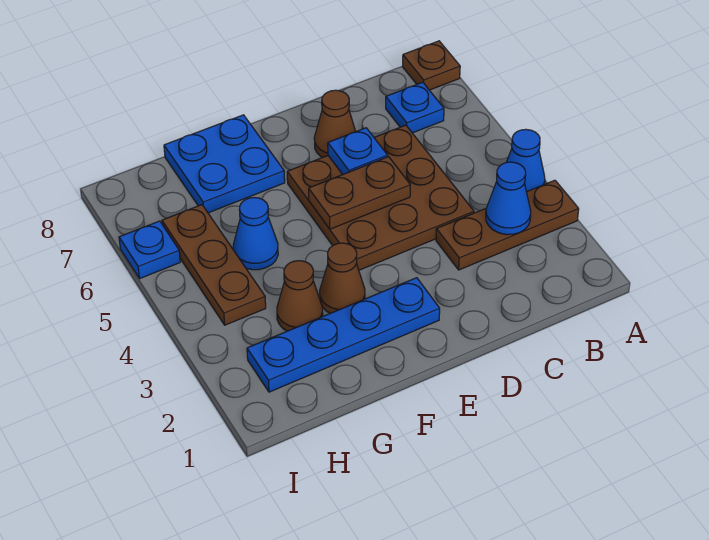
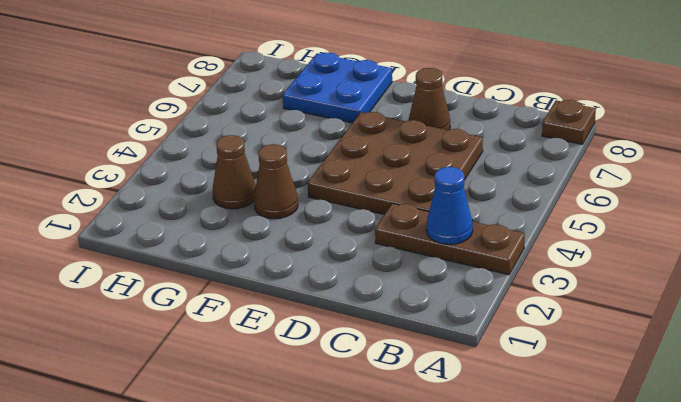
none -> blue cone A4 level 1
none -> blue plate B7 level 1
none -> blue plate E2:H2 level 1

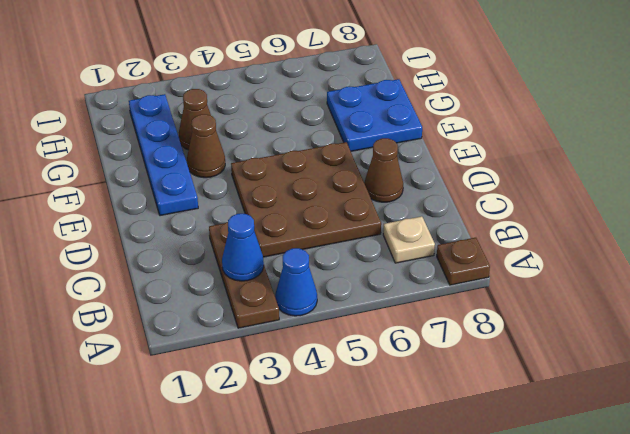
tan plate B7 level 1 -> blue plate B7 level 1
none -> blue cone G5 level 1
none -> brown plate H4:H6 level 1
none -> blue plate I6 level 1

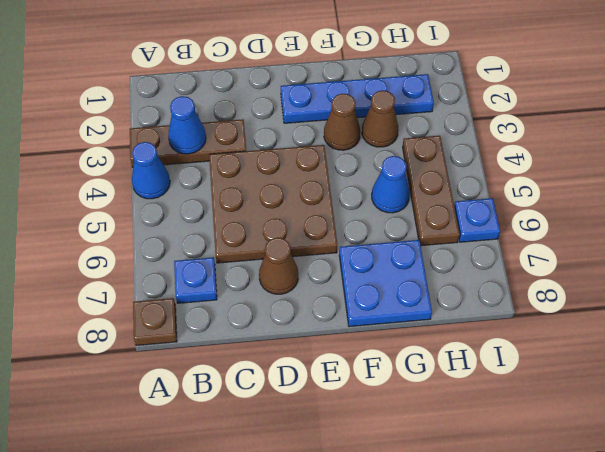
none -> brown plate D5:E5 level 2
none -> blue plate D6 level 2

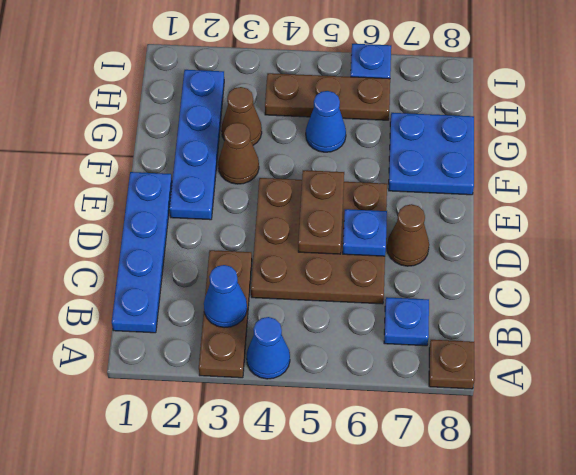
blue plate B1:E1 level 1 -> none

